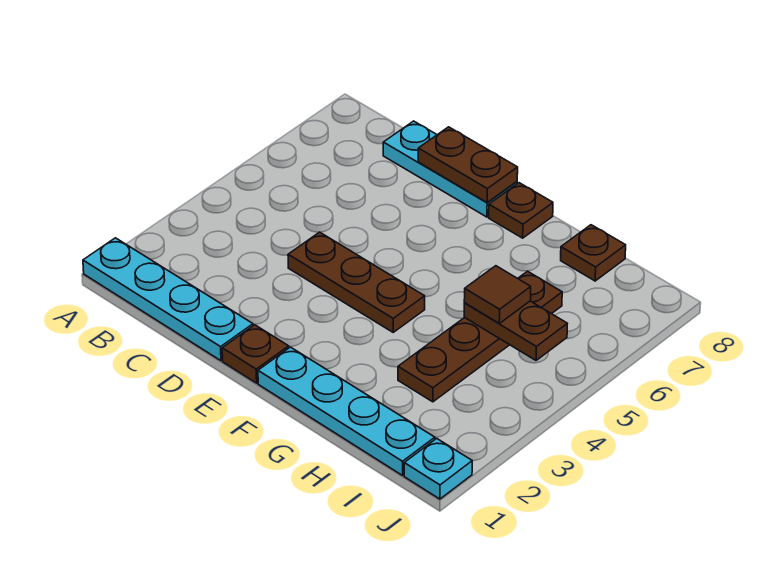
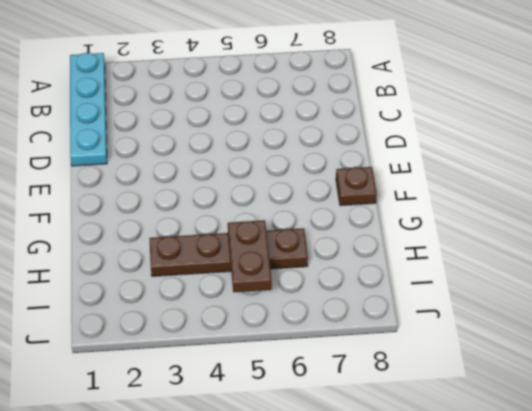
none -> cyan plate C8:E8 level 1
none -> brown plate D4:F4 level 1
none -> brown plate E1 level 1

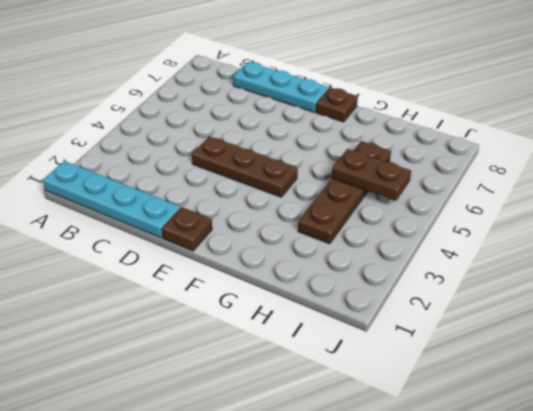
none -> cyan plate F1:I1 level 1
none -> brown plate H8 level 1
none -> cyan plate J1 level 1

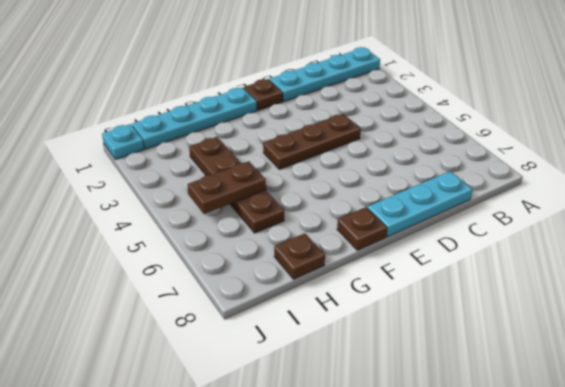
none -> brown plate D8:E8 level 2
none -> brown tile H5 level 3

